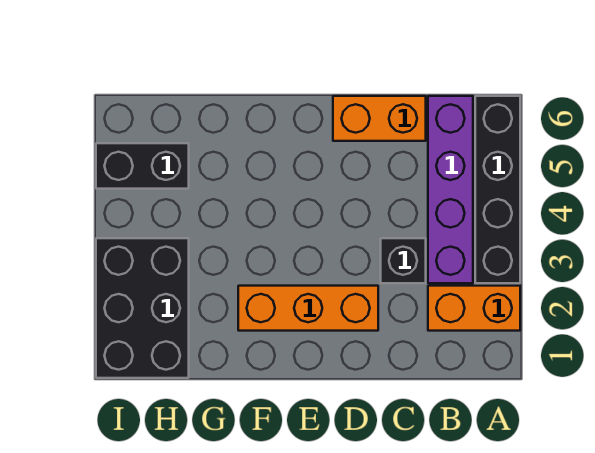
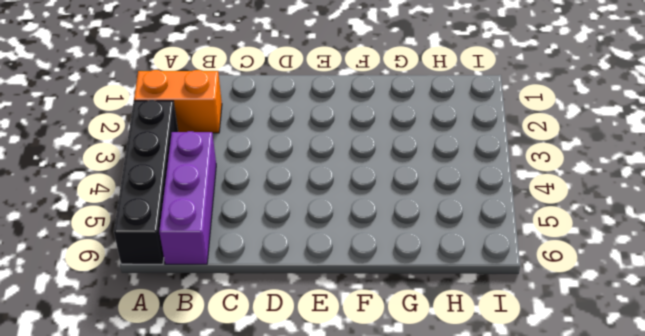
purple brick B4:B6 level 1 -> purple brick B3:B6 level 1
none -> black brick C3 level 1
none -> orange brick C6:D6 level 1

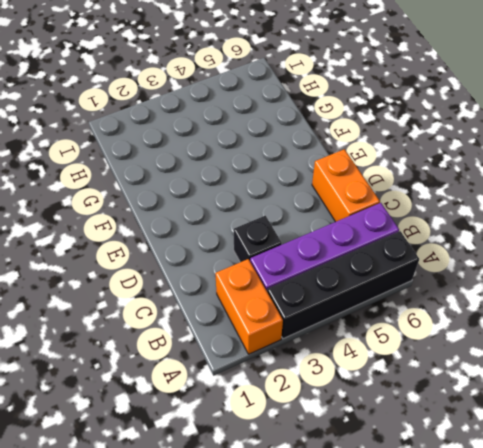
none -> orange brick D2:F2 level 1
none -> black brick H1:I3 level 1

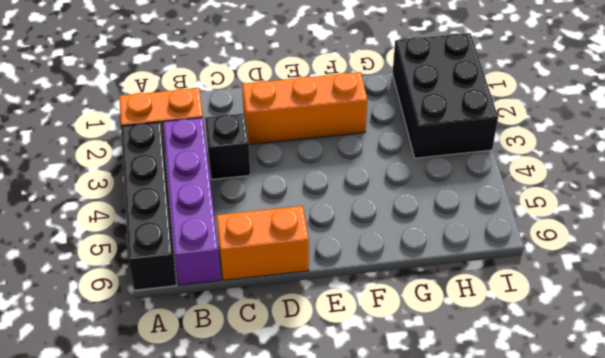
none -> black brick H5:I5 level 1

